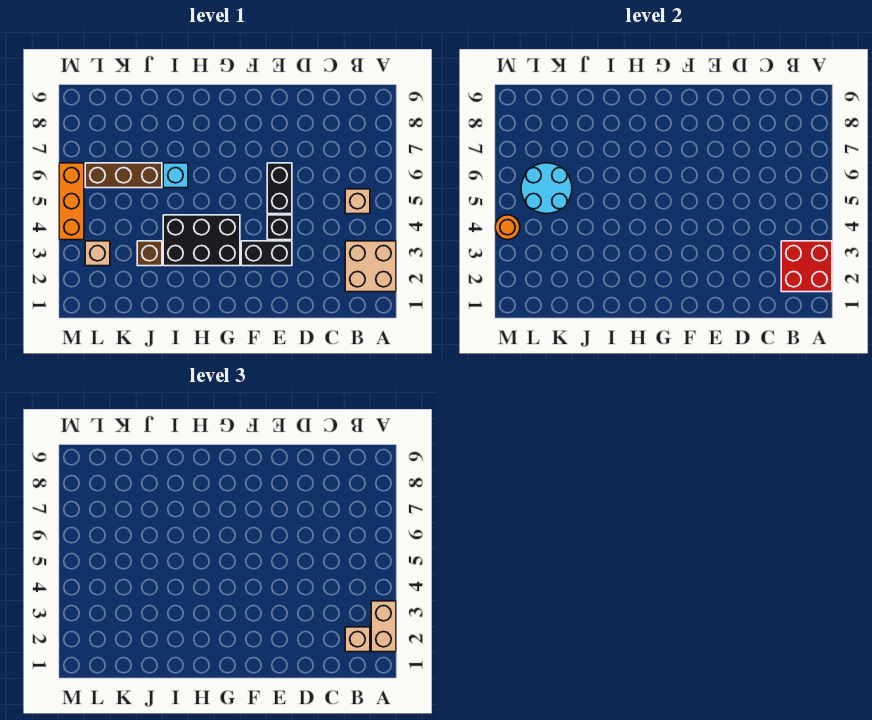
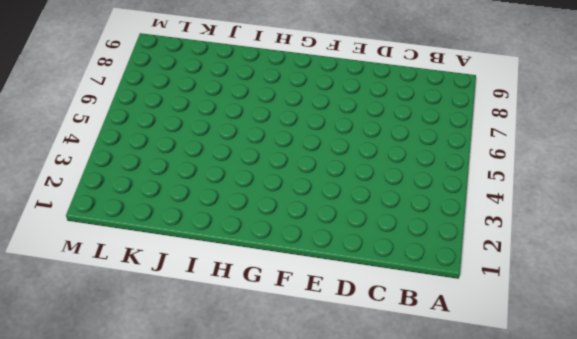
none -> tan brick A2:B3 level 1
none -> tan brick B5 level 1
none -> black brick E3:F3 level 1

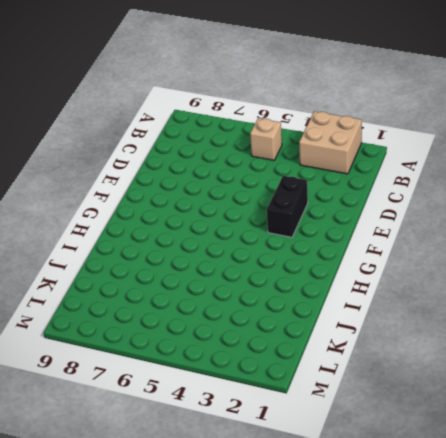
none -> black brick E4 level 1
none -> black brick E5:E6 level 1
none -> black brick G3:I4 level 1

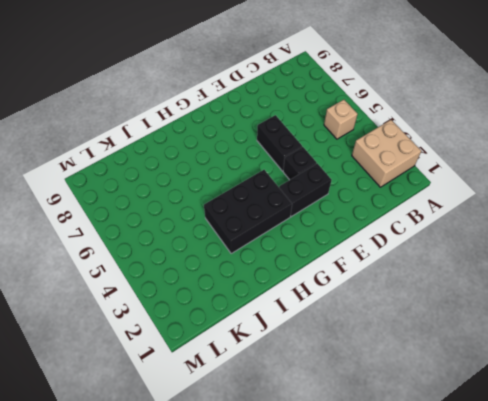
none -> cyan brick I6 level 1
none -> brown brick J3 level 1
none -> brown brick J6:L6 level 1

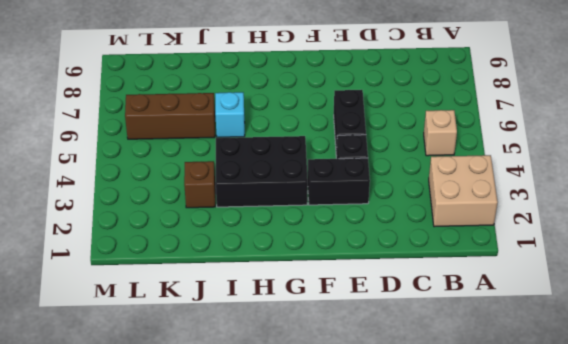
none -> tan brick L3 level 1
none -> orange brick M4:M6 level 1
none -> red brick A2:B3 level 2

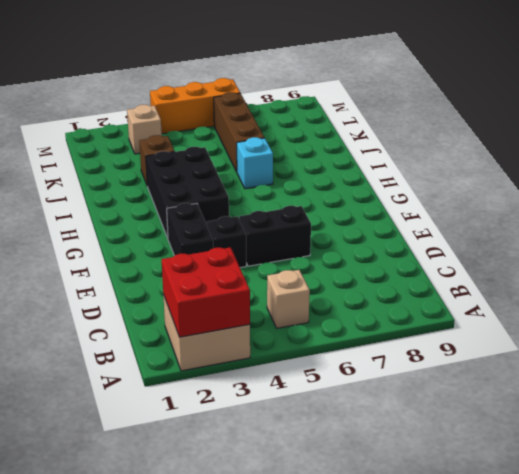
none -> cyan round brick K5:L6 level 2
none -> orange round brick M4 level 2
none -> tan brick A2:A3 level 3

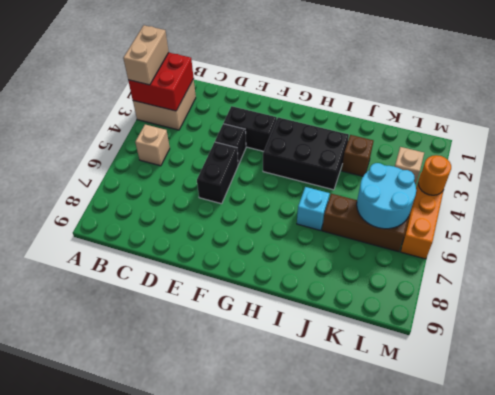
none -> tan brick B2 level 3

